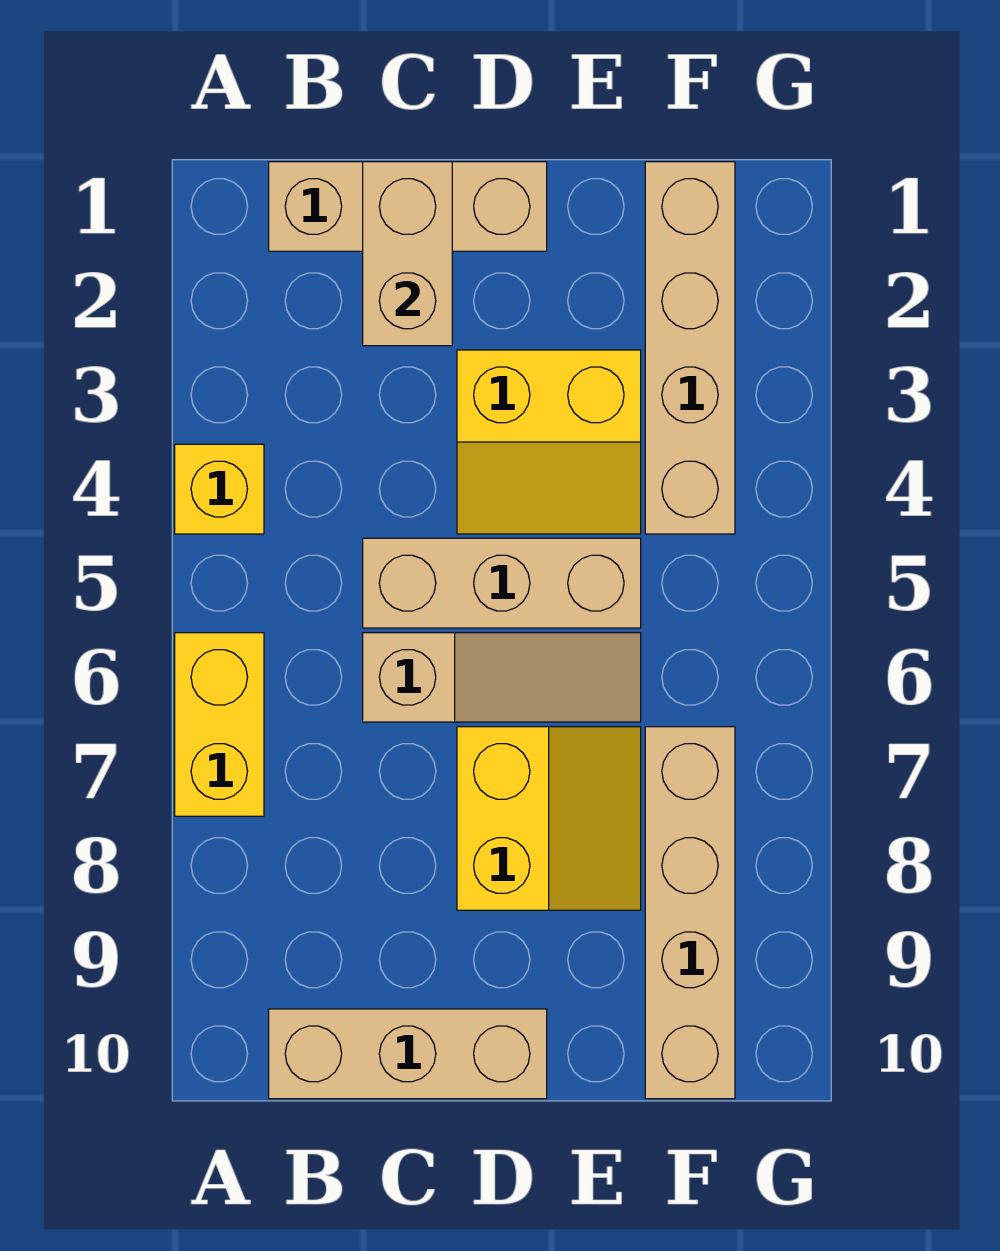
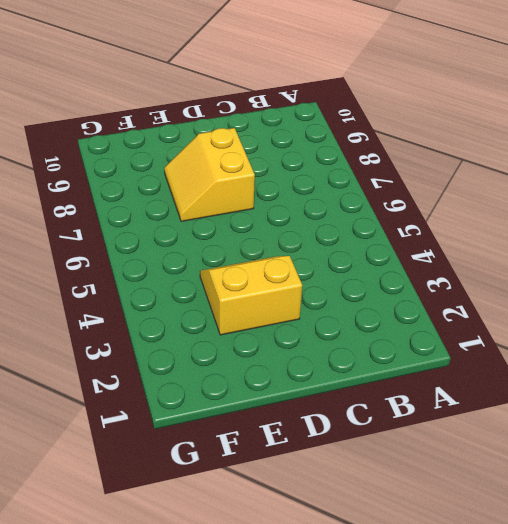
none -> yellow brick A4 level 1
none -> yellow brick A6:A7 level 1

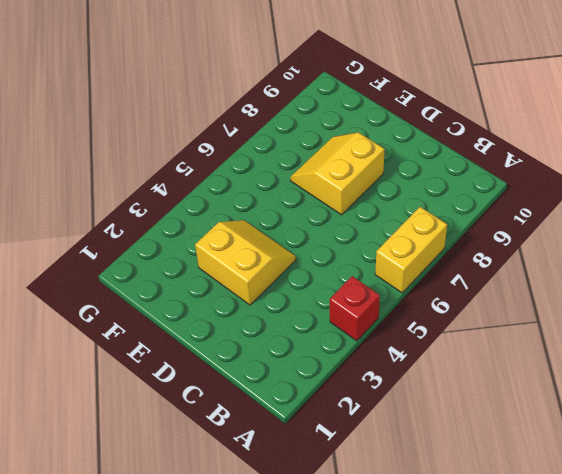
red brick A4 level 1 -> yellow brick A4 level 1
none -> tan brick B1:D1 level 1
none -> tan brick B10:D10 level 1

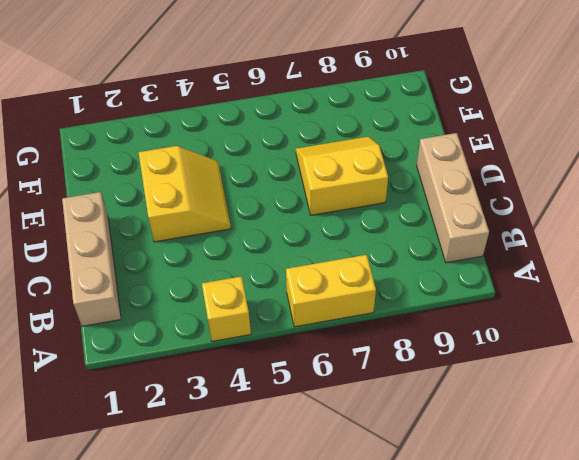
none -> tan brick C5:E5 level 1
none -> tan slope C6:E6 level 1 top C

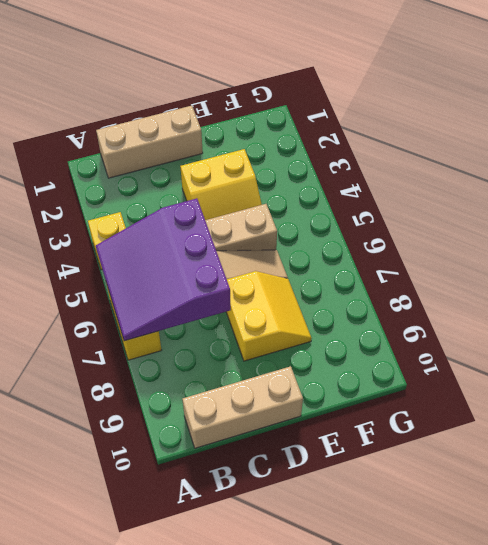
purple slope A5:C7 level 2 top C -> none
none -> tan brick F1:F4 level 1
none -> tan brick F7:F10 level 1

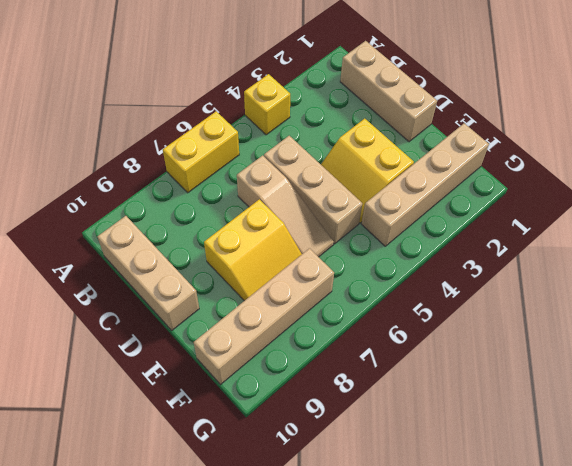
none -> tan brick C1:C2 level 2

